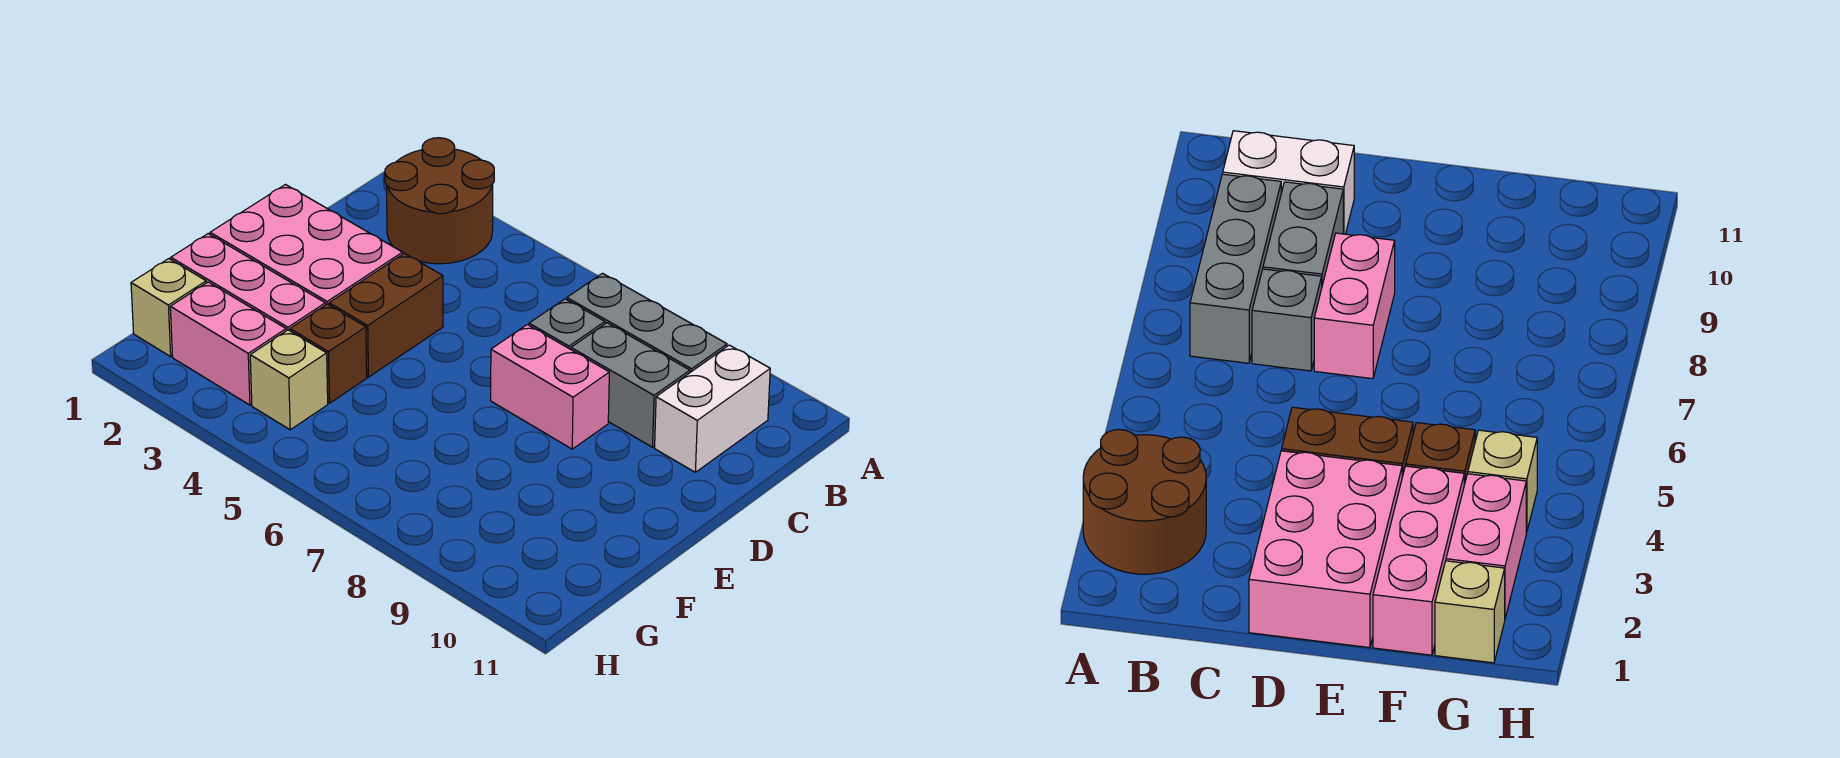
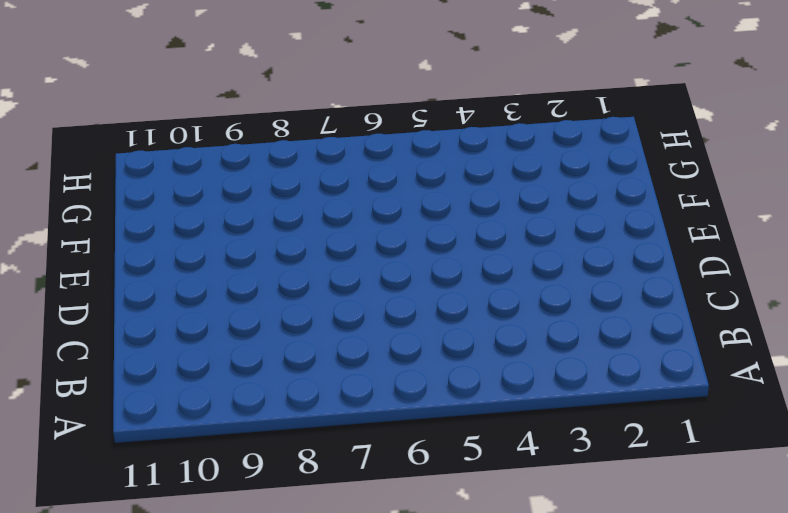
none -> brown round brick A2:B3 level 1
none -> grey brick B7:B9 level 1
none -> white brick B10:C10 level 1

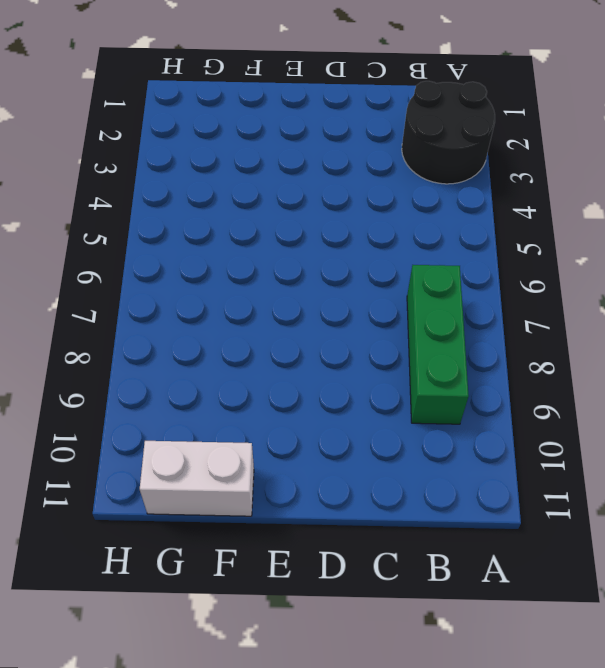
black round brick A2:B3 level 1 -> brown round brick A2:B3 level 1
green brick B7:B9 level 1 -> grey brick B7:B9 level 1
white brick F11:G11 level 1 -> white brick B10:C10 level 1
none -> grey brick C7 level 1
none -> grey brick C8:C9 level 1
none -> pink brick D1:E3 level 1

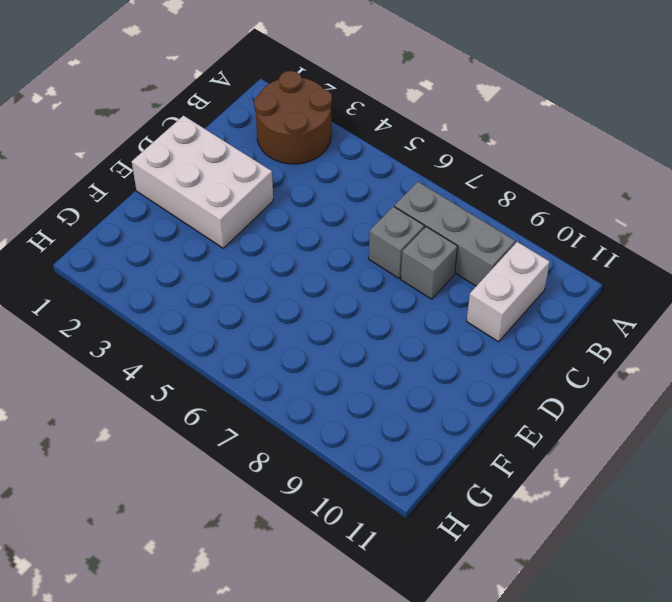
grey brick C8 level 1 -> grey brick C8:C9 level 1
white brick D1:E3 level 1 -> pink brick D1:E3 level 1
none -> brown brick D4:E4 level 1
none -> pink brick D7:D8 level 1
none -> pink brick F1:F3 level 1

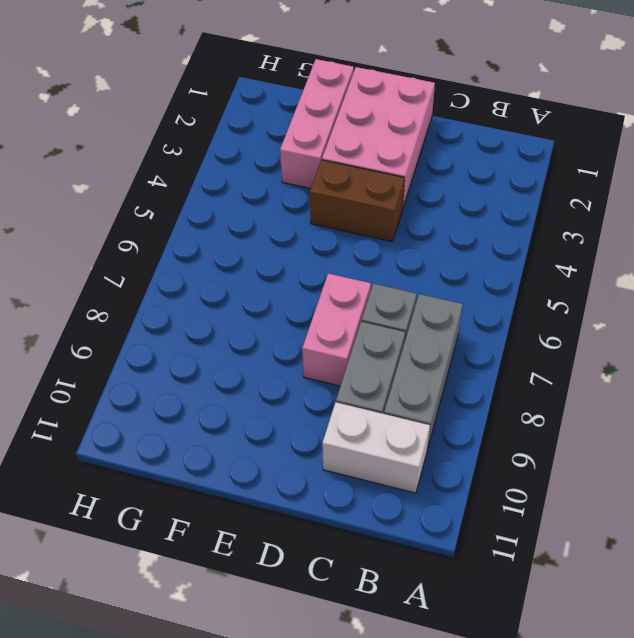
none -> brown round brick A2:B3 level 1
none -> brown brick F4 level 1
none -> tan brick G1 level 1

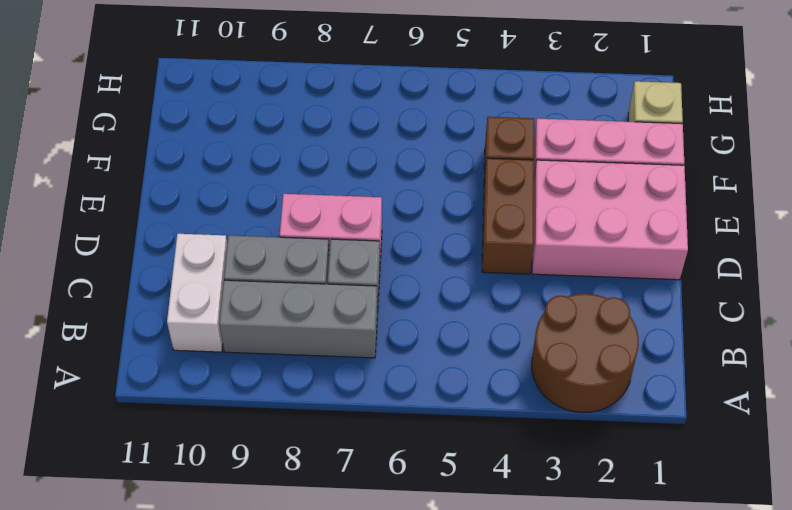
none -> pink brick G2:G3 level 1
none -> tan brick G4 level 1

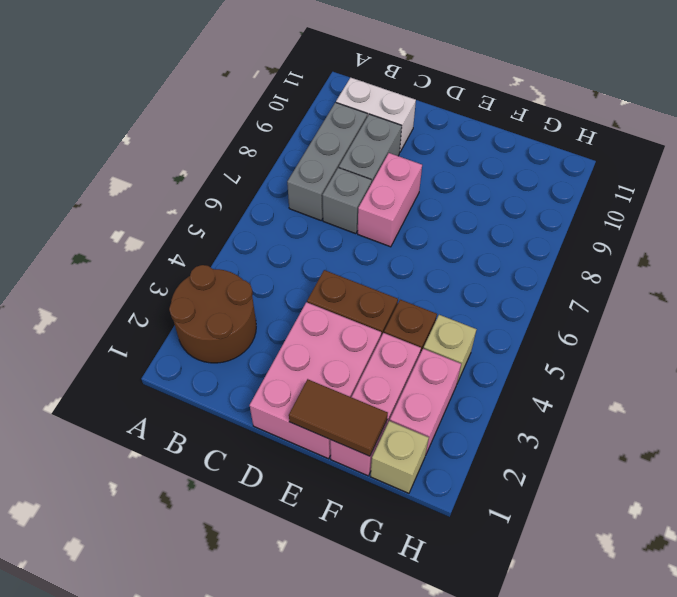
brown tile E1:F1 level 2 -> none

